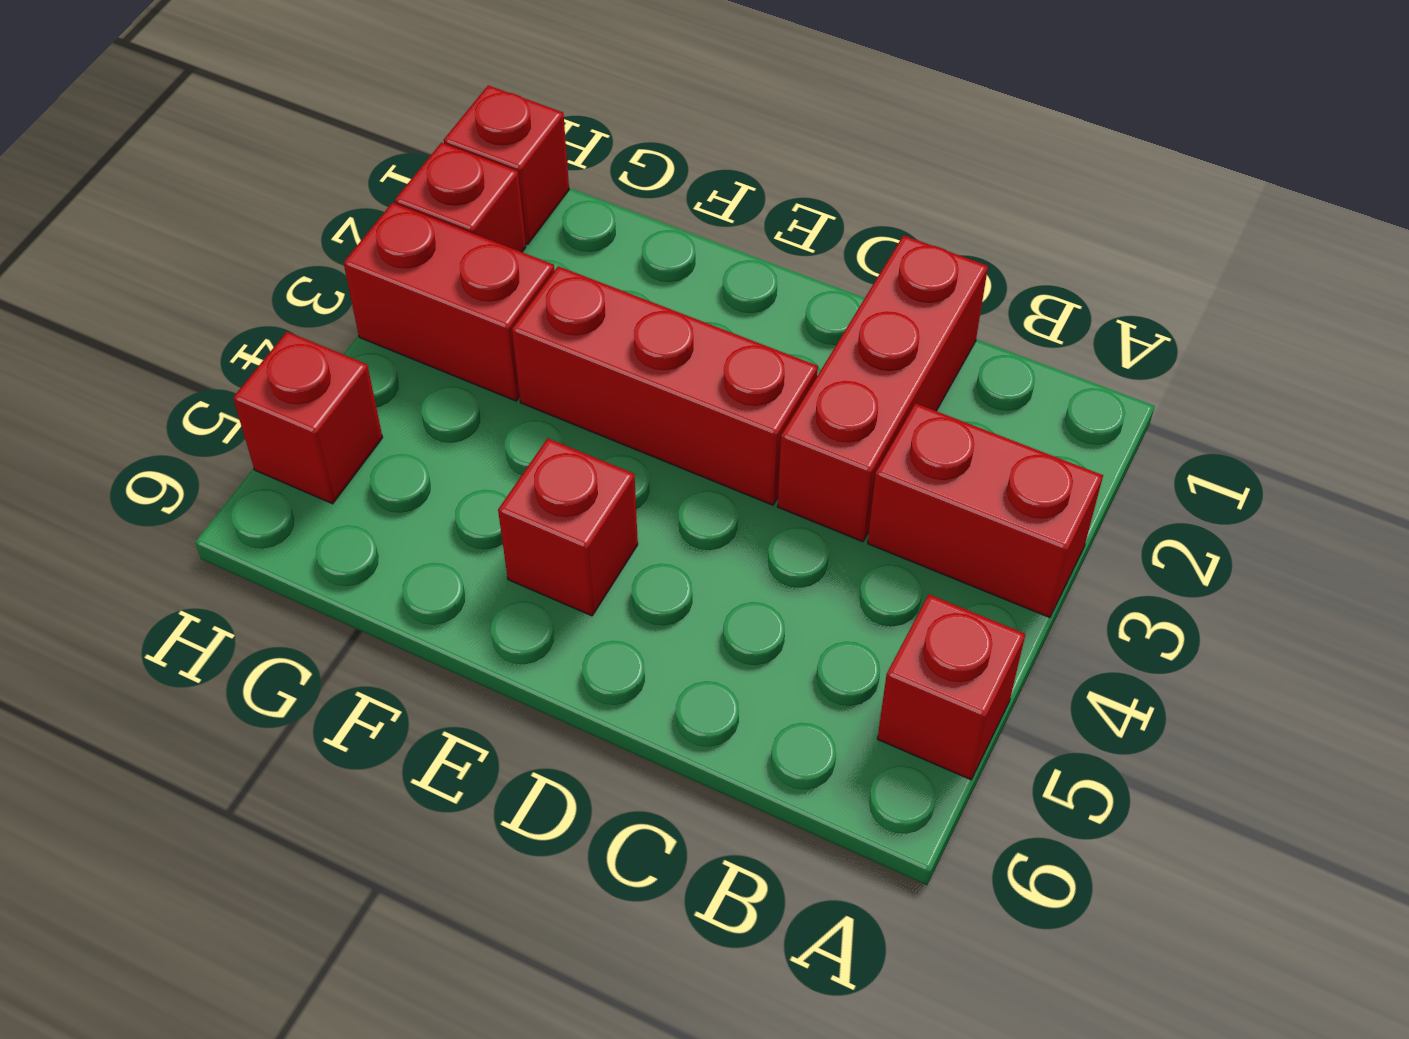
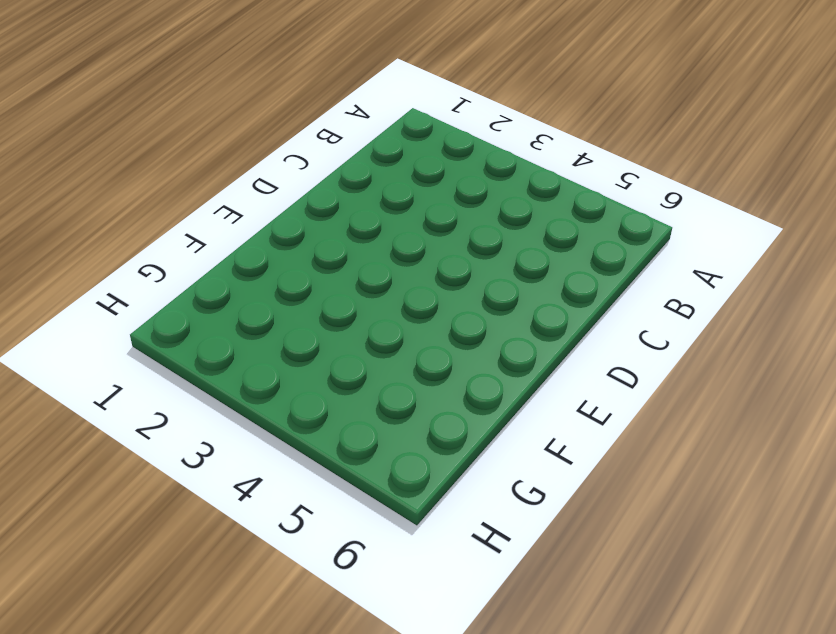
none -> red brick A3:B3 level 1
none -> red brick A5 level 1

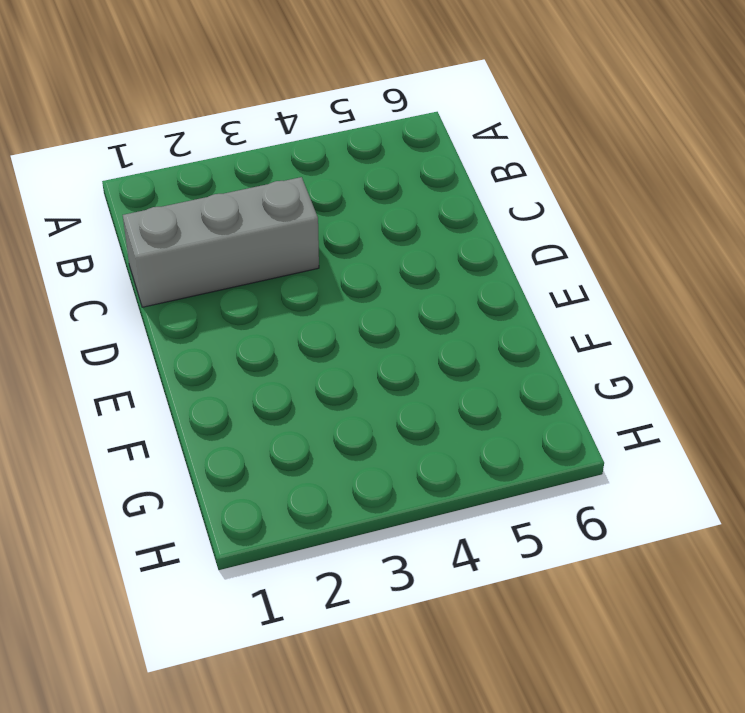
grey brick C1:C3 level 1 -> red brick C1:C3 level 1
none -> red brick A3:B3 level 1
none -> red brick A5 level 1

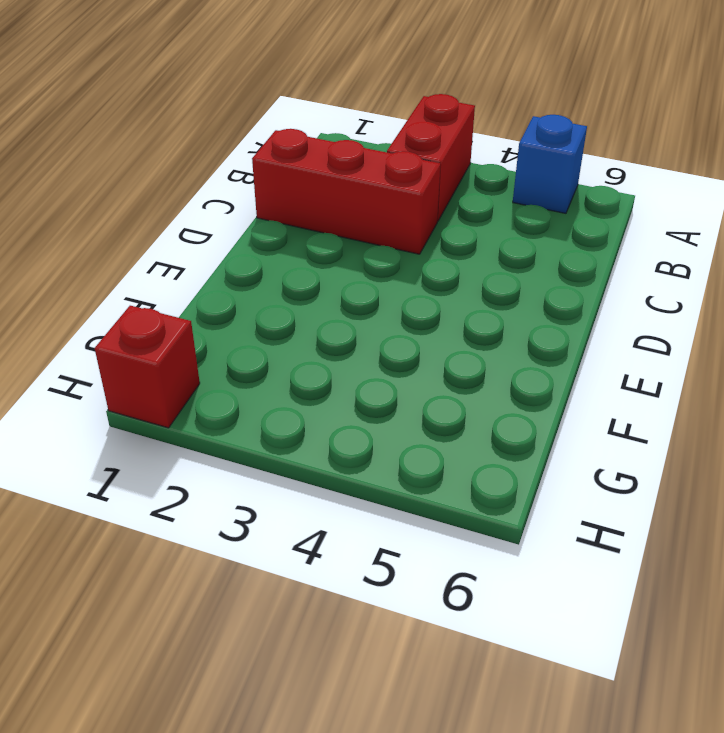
blue brick A5 level 1 -> red brick A5 level 1
none -> red brick D3:F3 level 1
none -> red brick E5 level 1

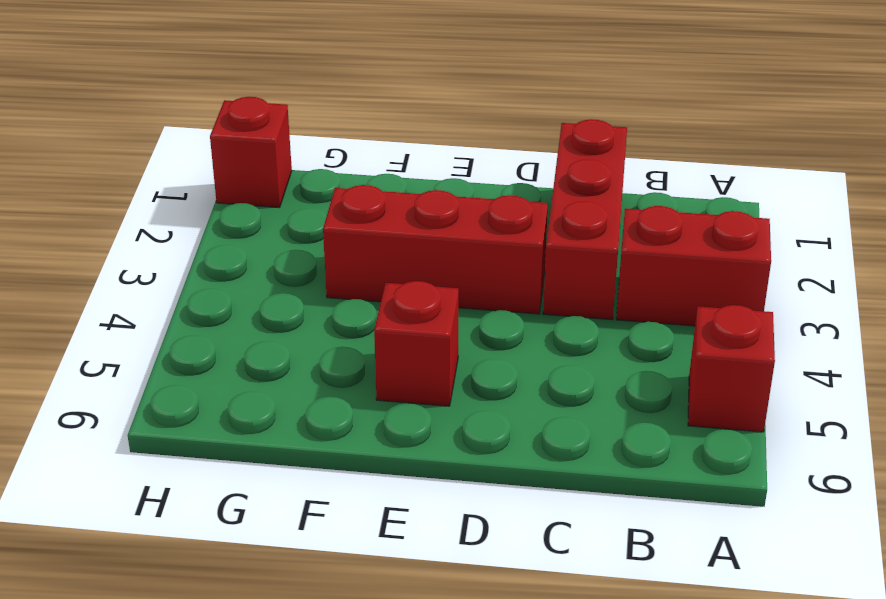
none -> red brick G3:H3 level 1
none -> red brick H2 level 1

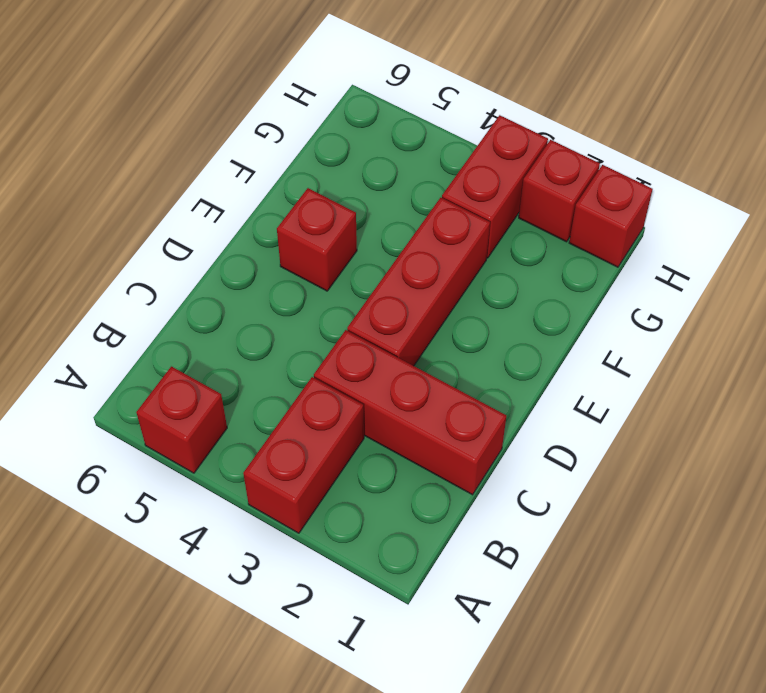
none -> red brick H5 level 1

